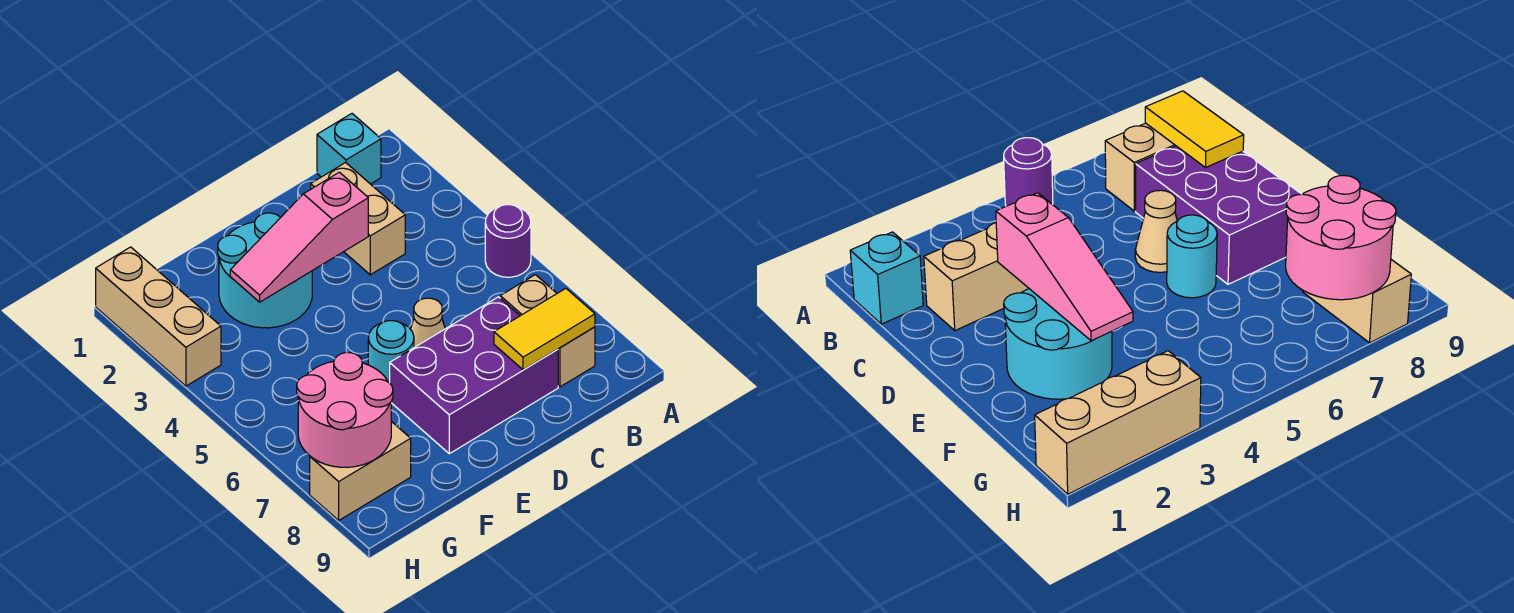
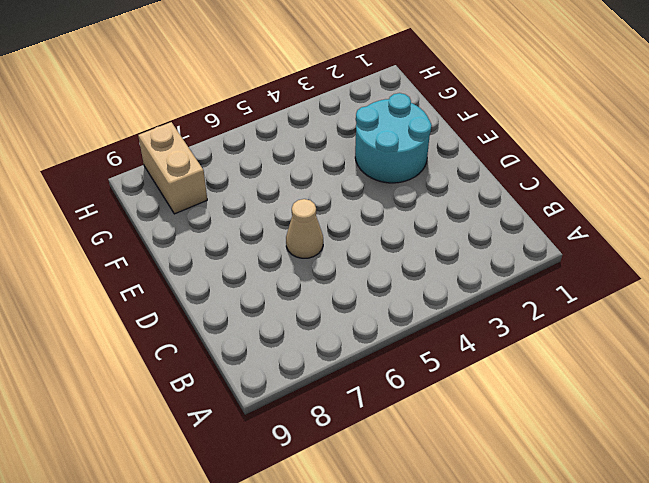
none -> purple round brick A5 level 1
none -> cyan brick B1 level 1
none -> tan brick B7:B8 level 1

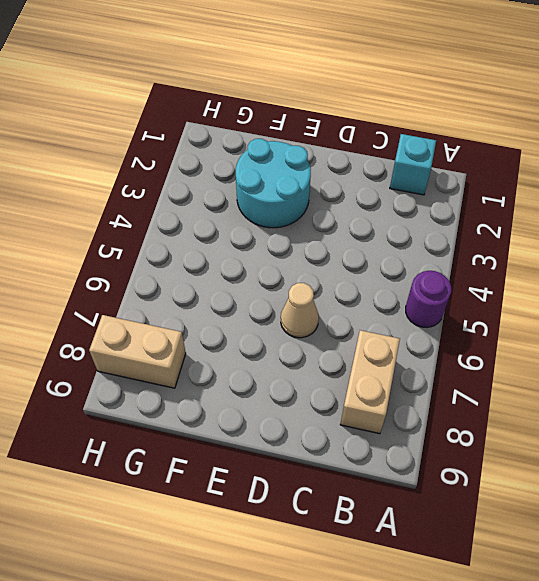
none -> tan brick C2:C3 level 1
none -> purple brick C7:E8 level 1
none -> cyan round brick E6 level 1

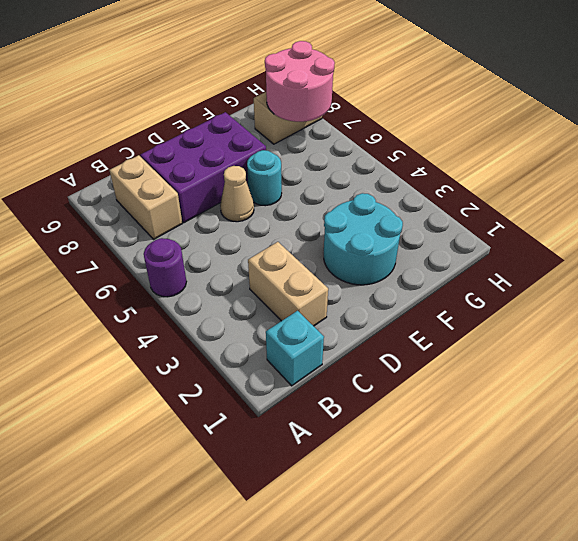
none -> tan brick H1:H3 level 1
none -> yellow tile B8:C8 level 2
none -> pink slope D3:F3 level 2 top D

